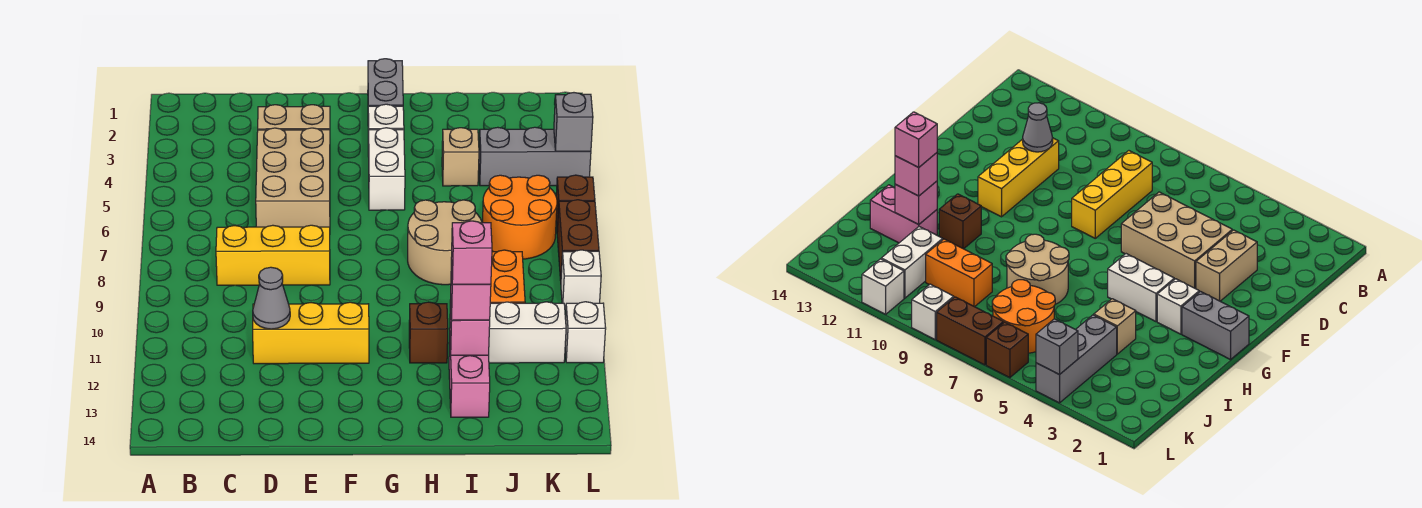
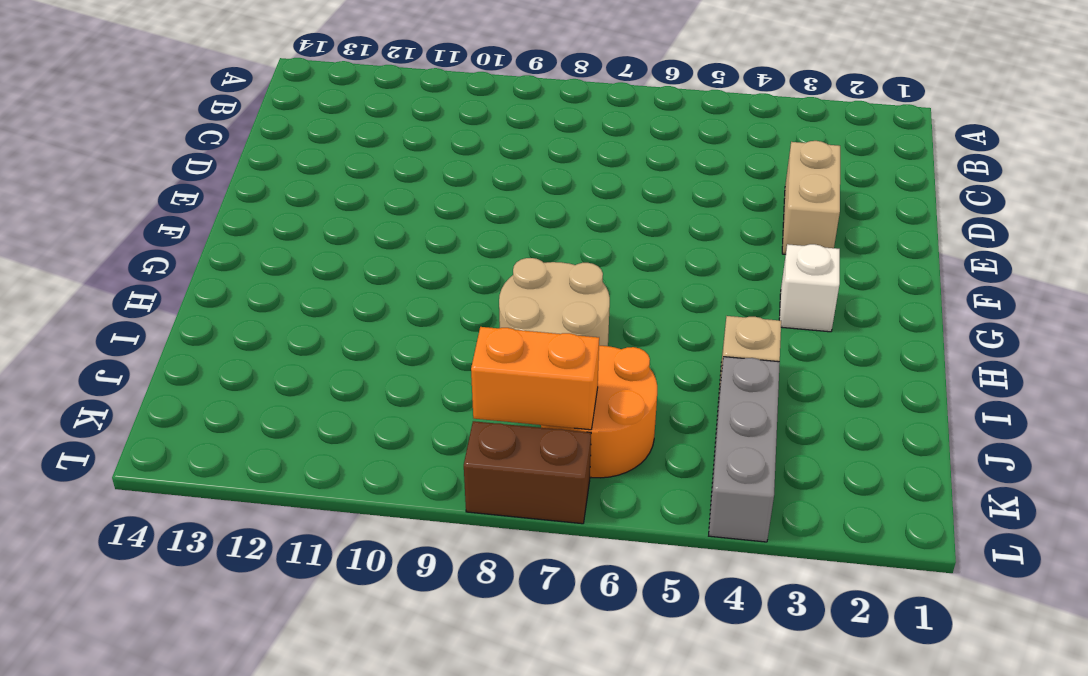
orange brick K7:K8 level 2 -> orange brick J9:J10 level 1
none -> yellow brick C8:E8 level 1
none -> tan brick D4:E6 level 1
none -> yellow brick D11:F11 level 1

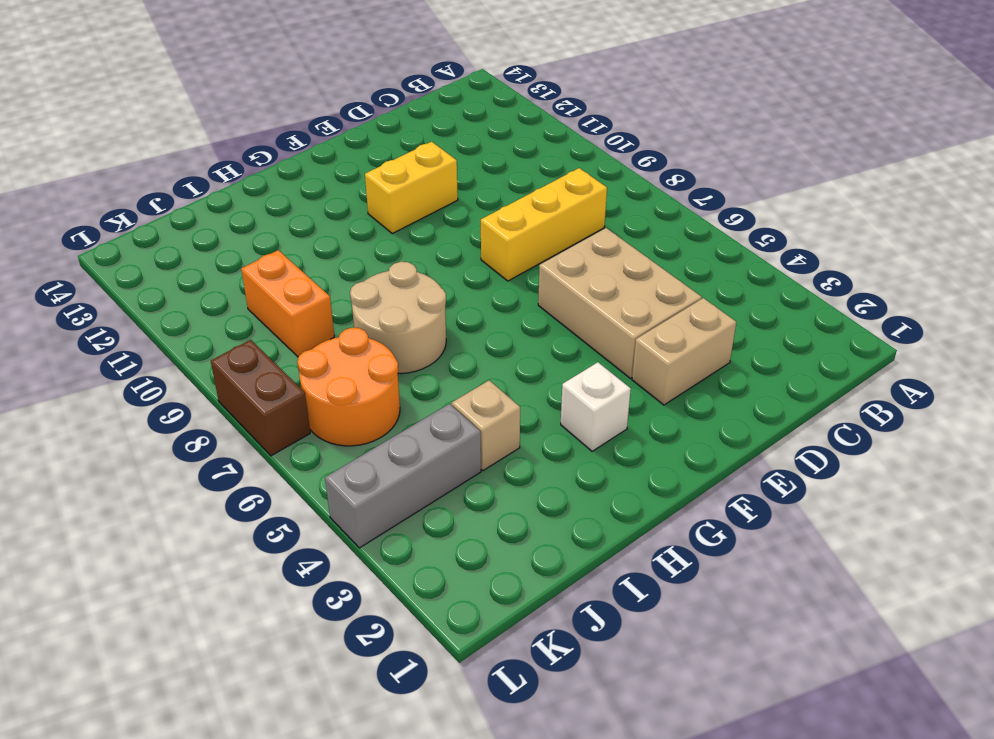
yellow brick E11:F11 level 1 -> yellow brick D11:F11 level 1
none -> grey brick G1:G2 level 1
none -> white brick G4:G5 level 1
none -> brown brick H11 level 1

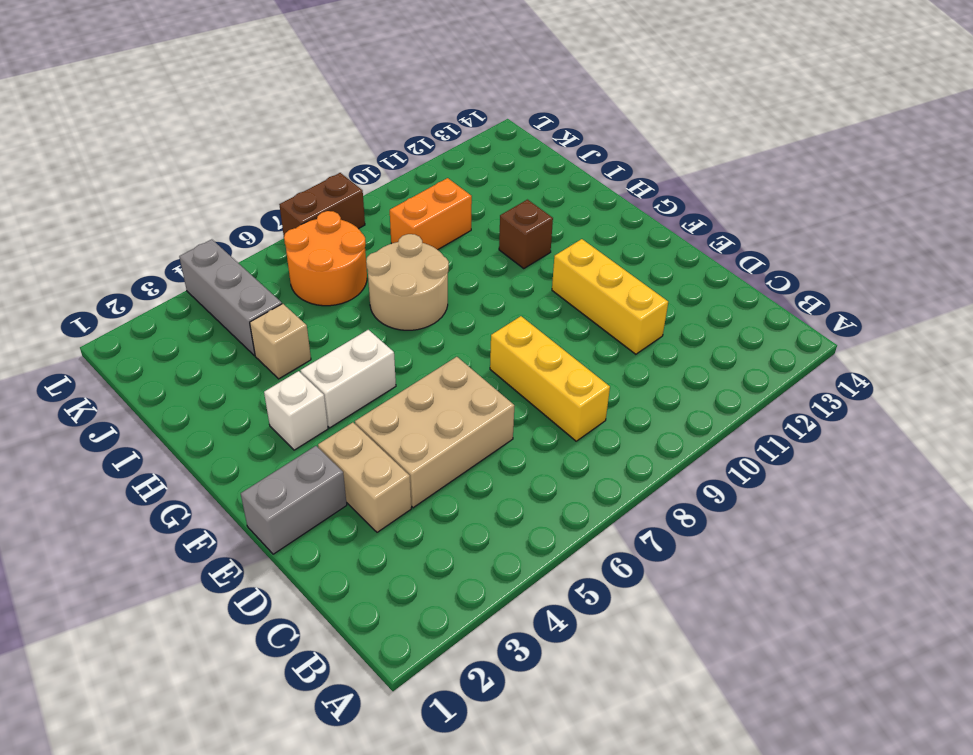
grey brick E1:E2 level 1 -> grey brick G1:G2 level 1
none -> pink brick I12:I13 level 1
none -> white brick J11:K11 level 1
none -> brown brick L6 level 1

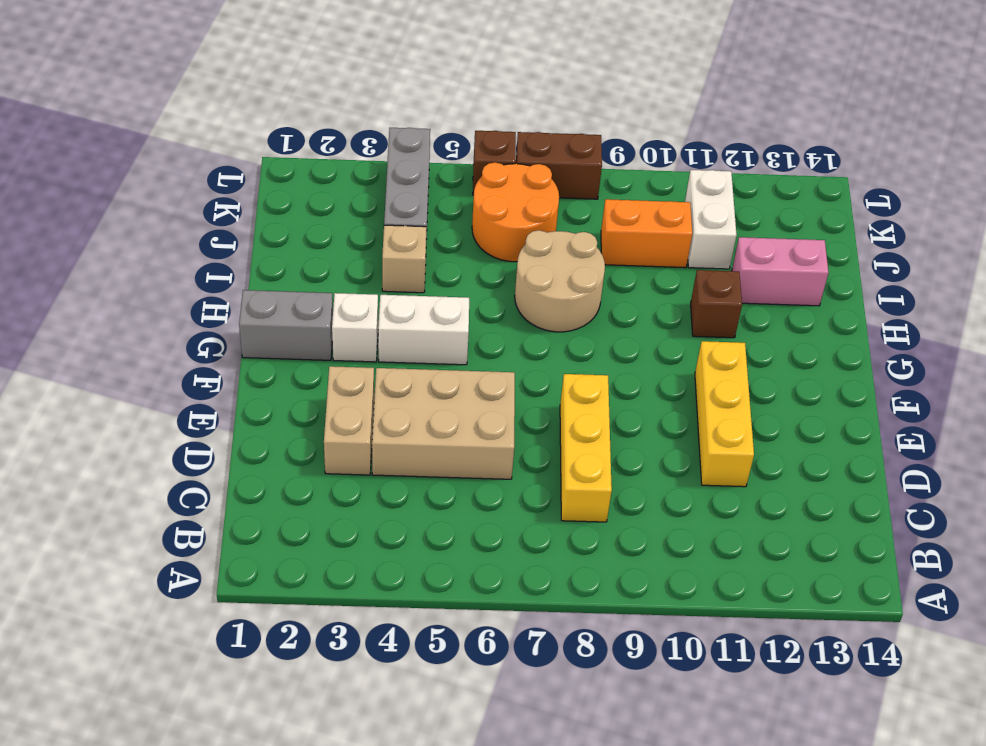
none -> white brick L9 level 1
none -> white brick L11 level 1
none -> grey cone D11 level 2

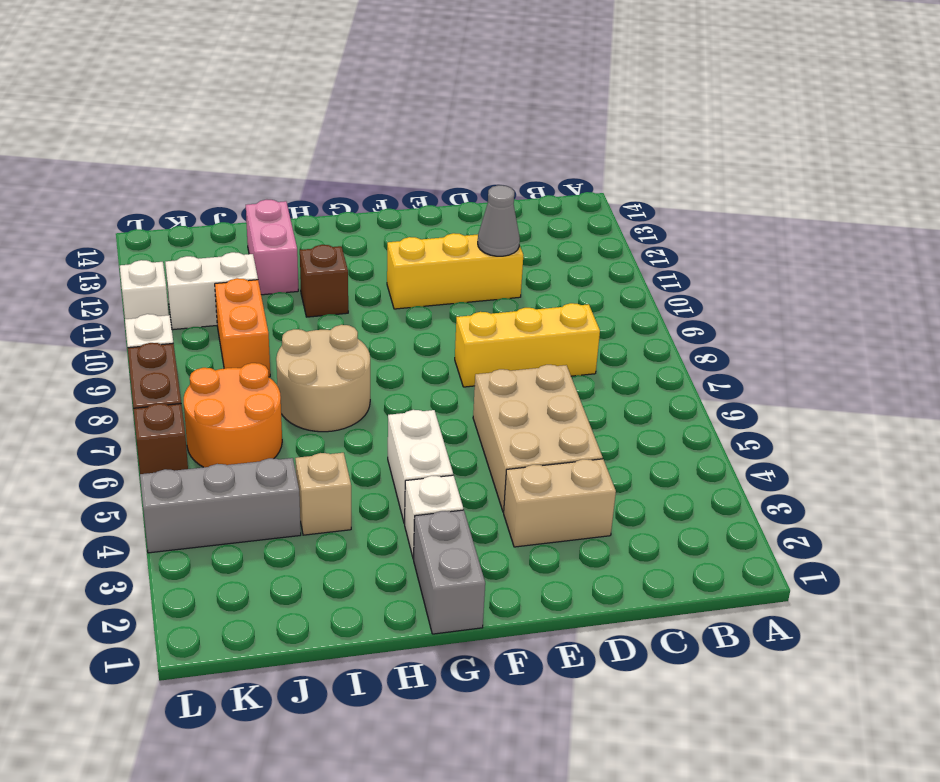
none -> pink brick I12 level 2
none -> grey brick L4 level 2
none -> pink brick I12 level 3

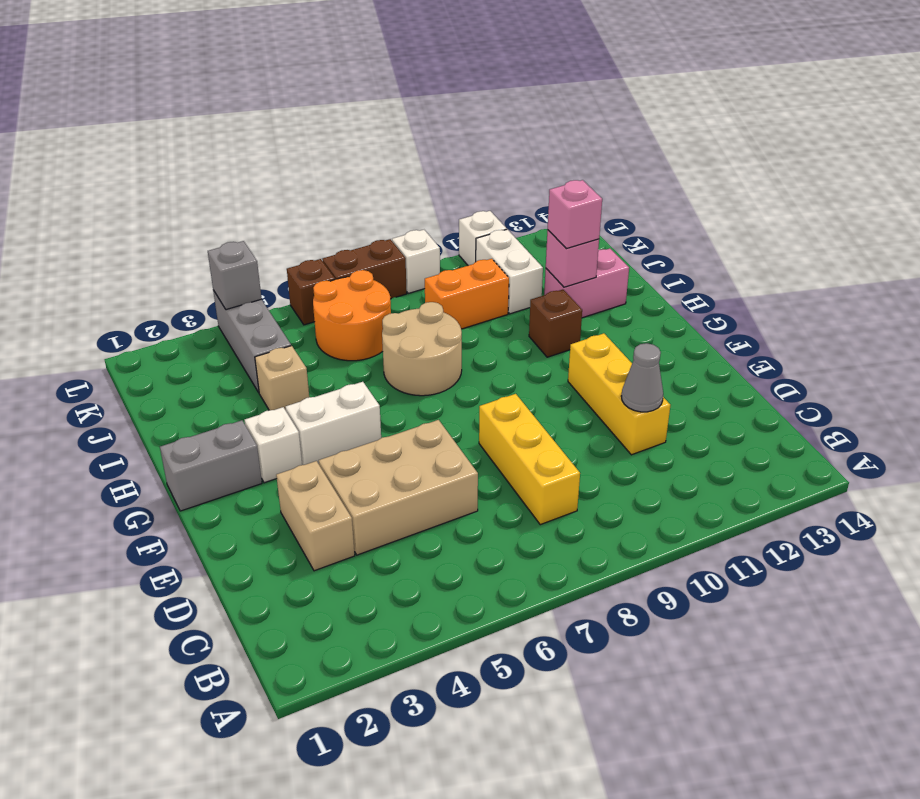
none -> pink brick I12 level 4

